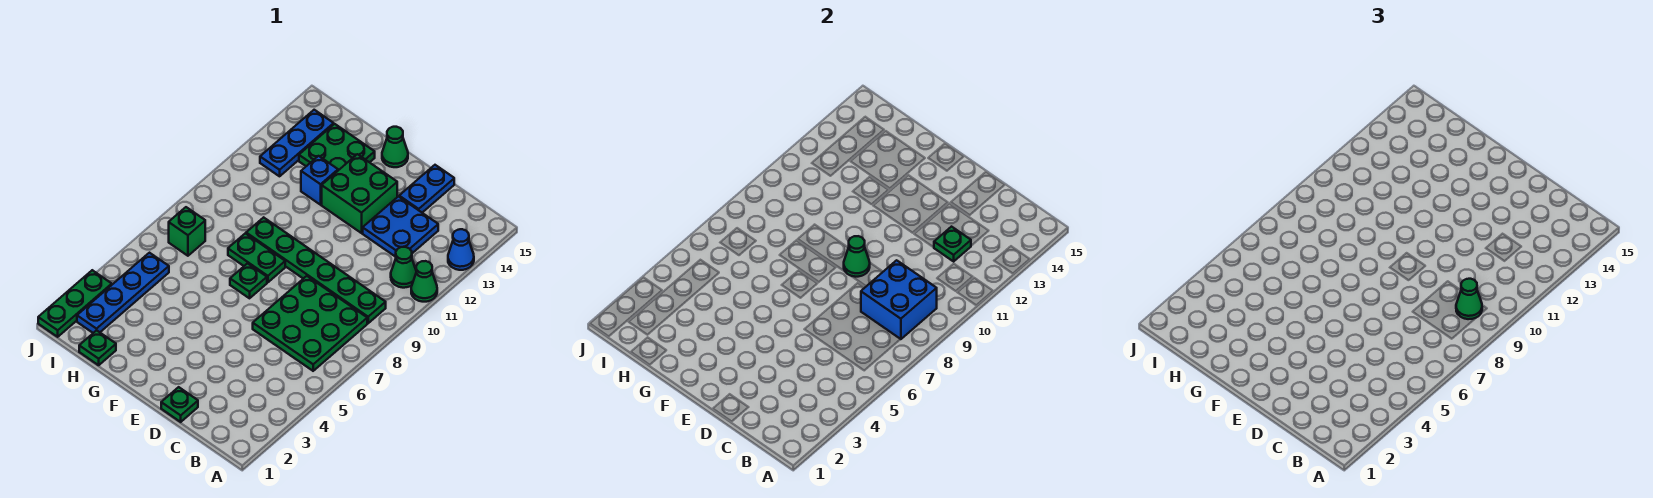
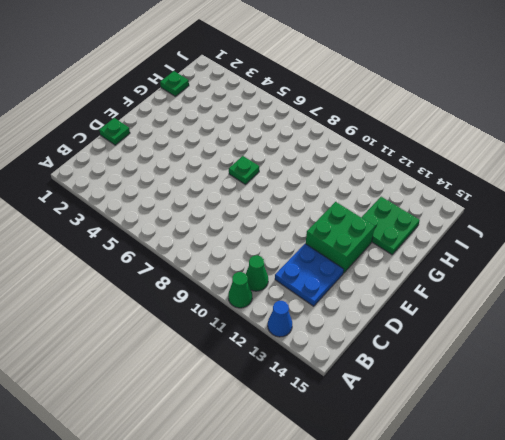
none -> green plate B6:D8 level 1
none -> green plate B9:G9 level 1
none -> blue plate D14:D15 level 1

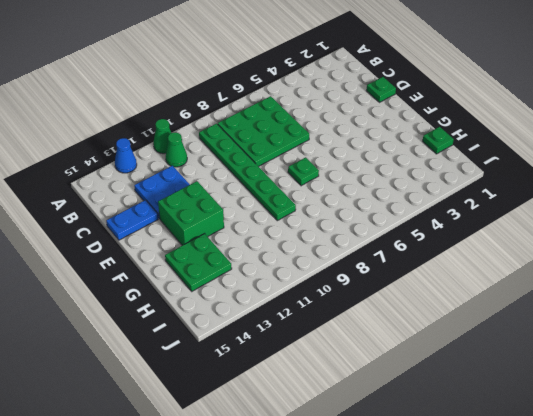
none -> green plate F8:G8 level 1
none -> green cone F15 level 1
none -> blue brick G12 level 1

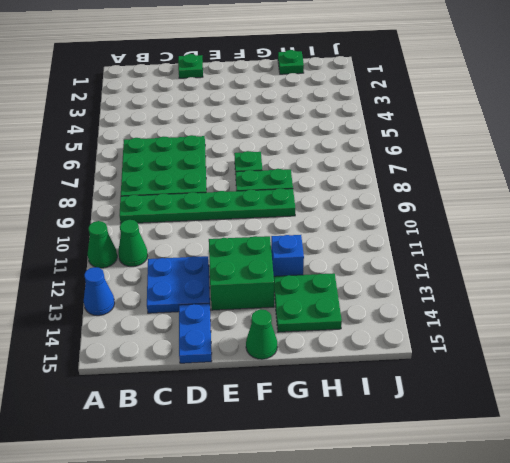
none -> blue plate I2:I5 level 1
none -> green brick I7 level 1
none -> blue plate I12:I14 level 1

